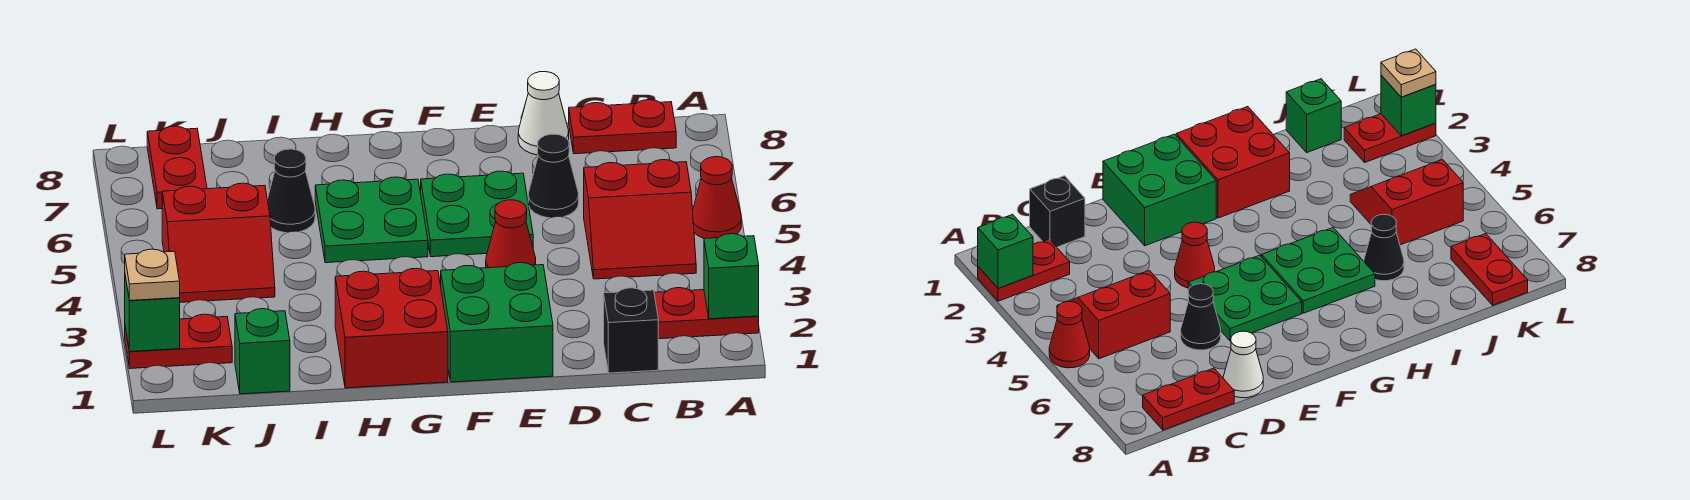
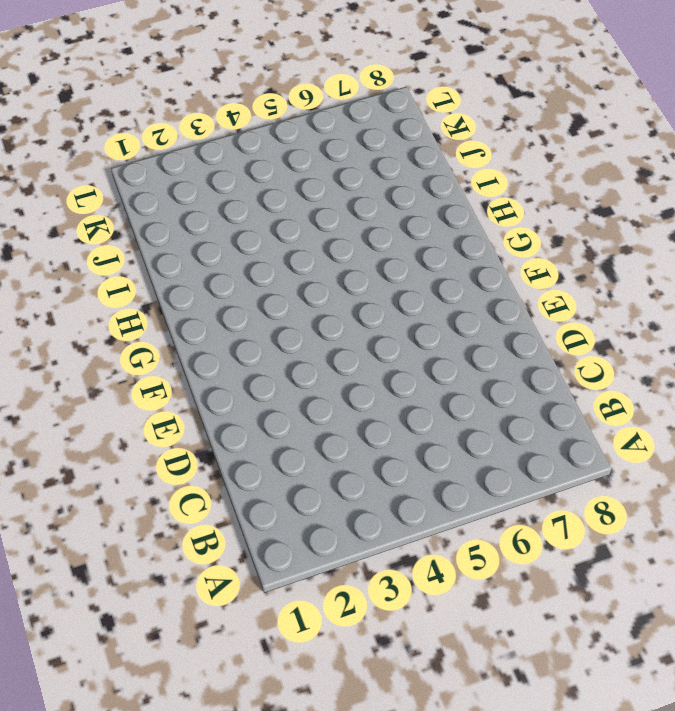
none -> red plate A2:B2 level 1
none -> red cone A5 level 1
none -> red slope B4:C5 level 1 top 5

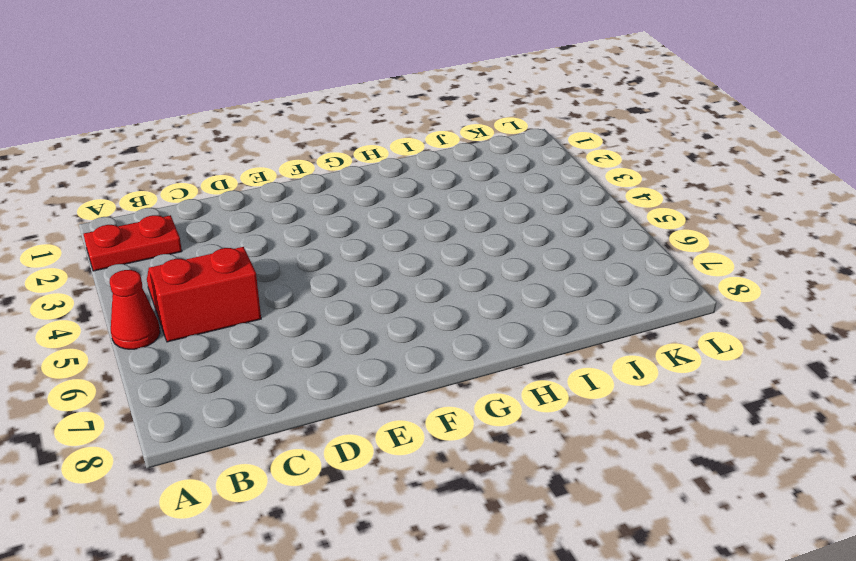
none -> red plate B8:C8 level 1
none -> black brick C1 level 1
none -> black cone D6 level 1

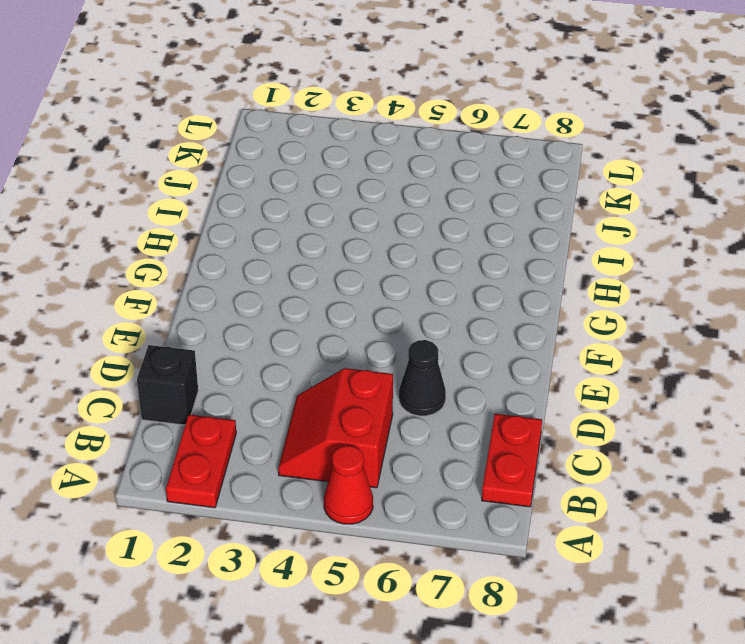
none -> white cone D8 level 1
none -> green brick E1:F2 level 1
none -> red cone E4 level 1

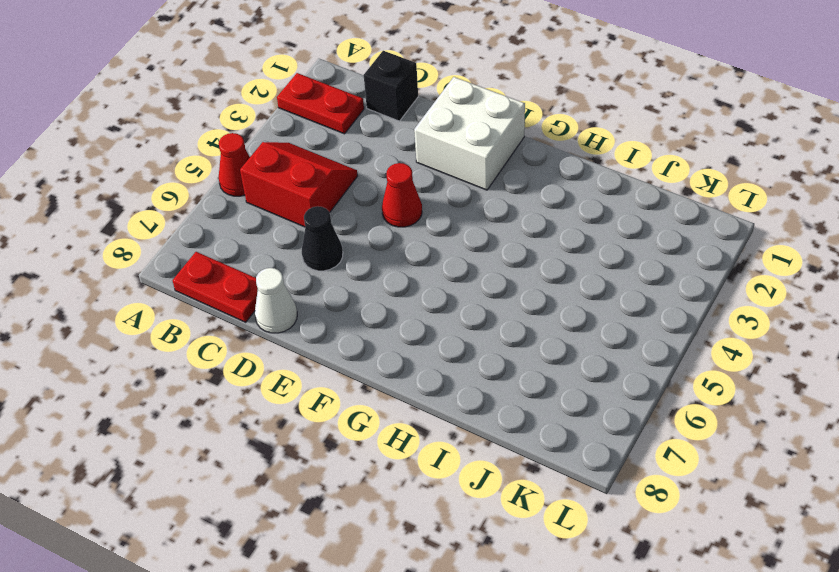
white brick E1:F2 level 1 -> green brick E1:F2 level 1
none -> green plate E5:F6 level 1
none -> red brick G1:H2 level 1
none -> green plate G5:H6 level 1

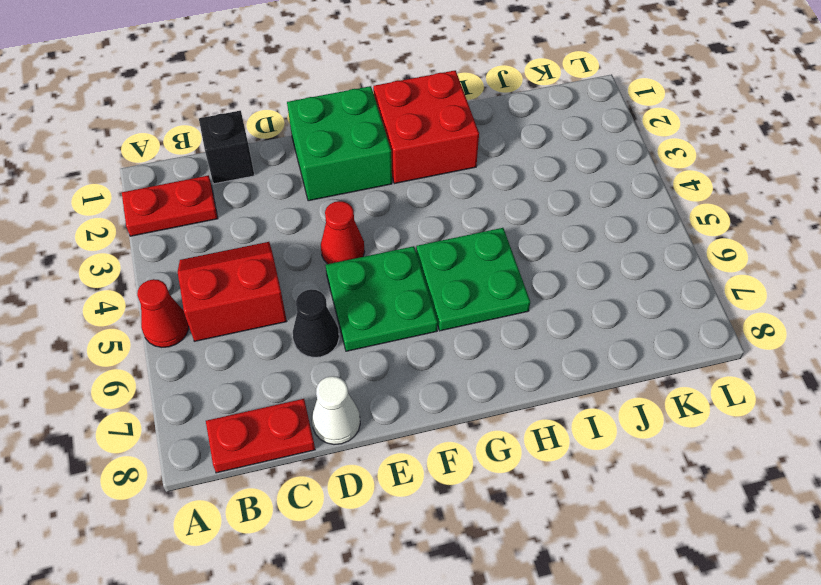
none -> black cone I6 level 1
none -> green brick J1 level 1
none -> red slope J4:K5 level 1 top 5

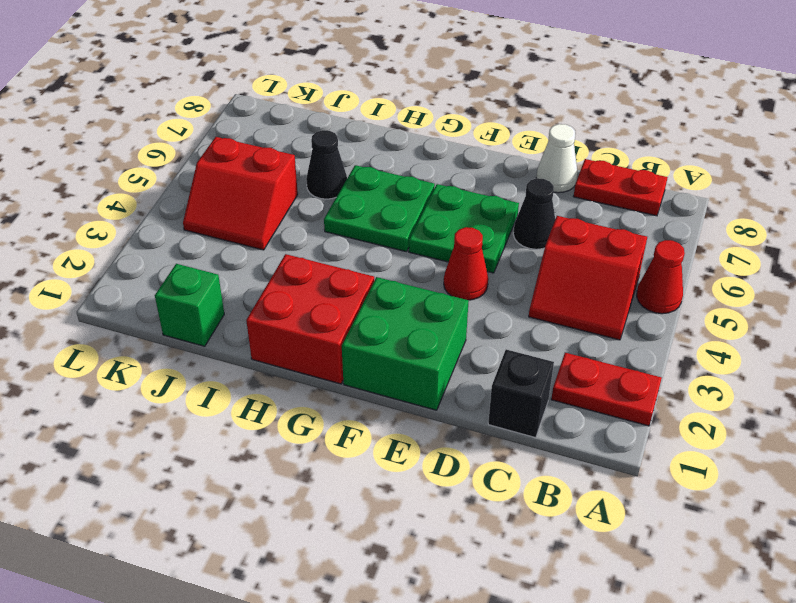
none -> red plate K2:L2 level 1
none -> red plate K7:K8 level 1
none -> green brick A2 level 2

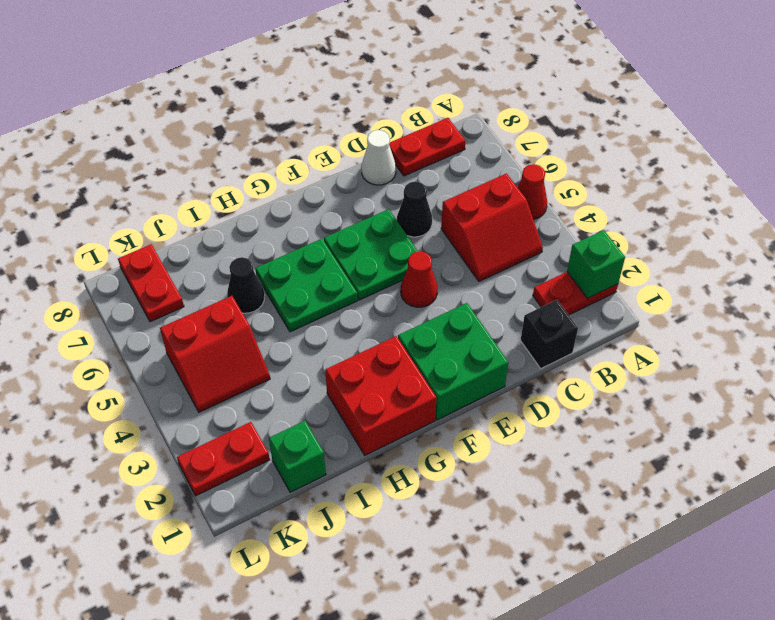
none -> green brick L2 level 2
none -> tan plate L2 level 3

